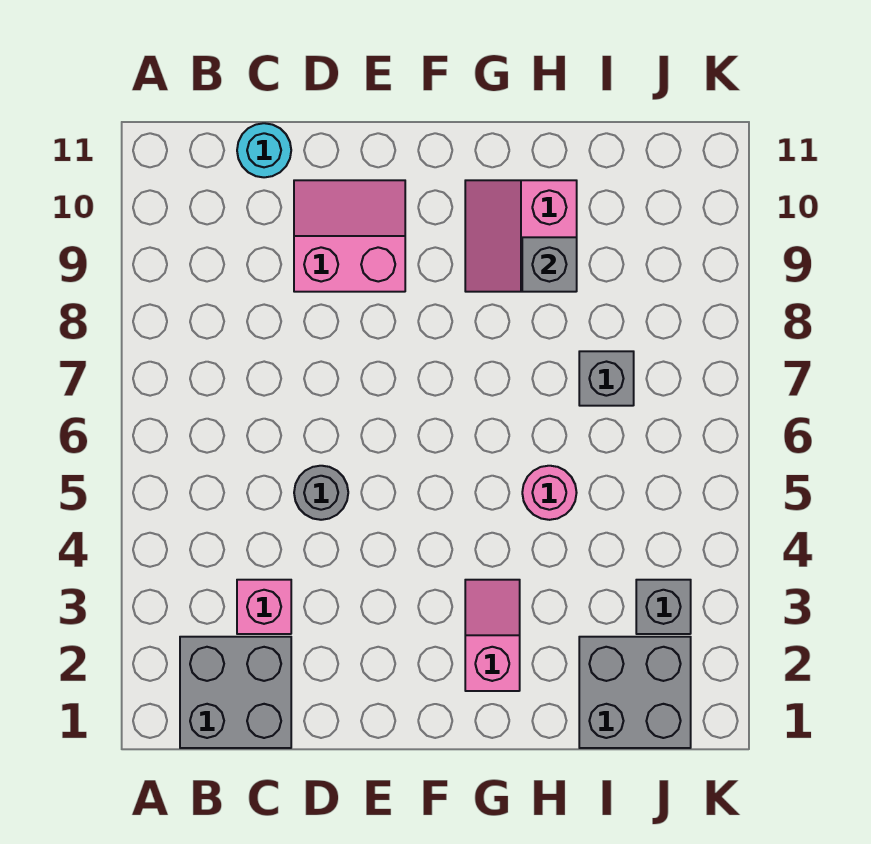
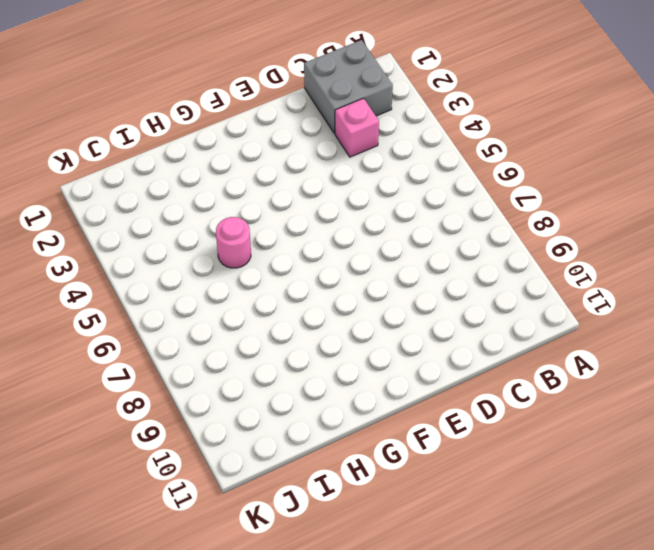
none -> cyan round brick C11 level 1
none -> grey round brick D5 level 1
none -> pink slope D9:E10 level 1 top 9

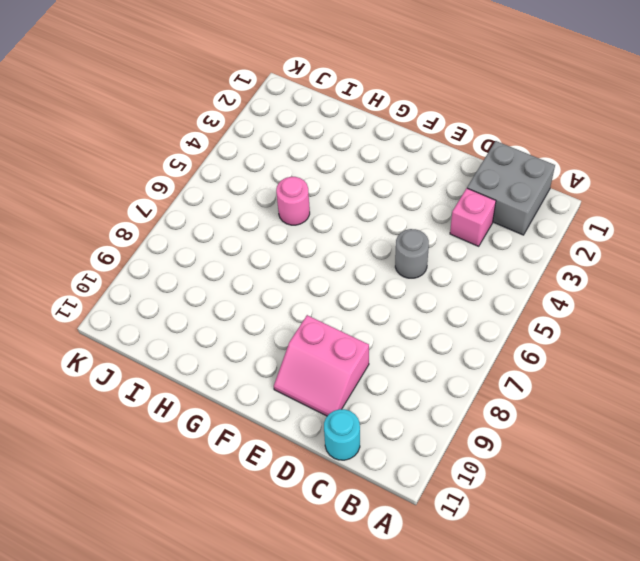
none -> pink slope G2:G3 level 1 top 2
none -> pink slope G9:H10 level 1 top H
none -> grey brick I1:J2 level 1

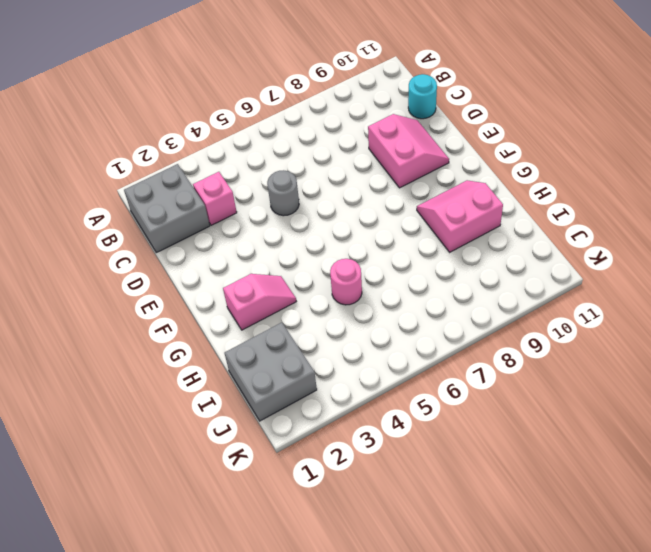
none -> grey brick I7 level 1
none -> grey brick J3 level 1
none -> grey brick H9 level 2

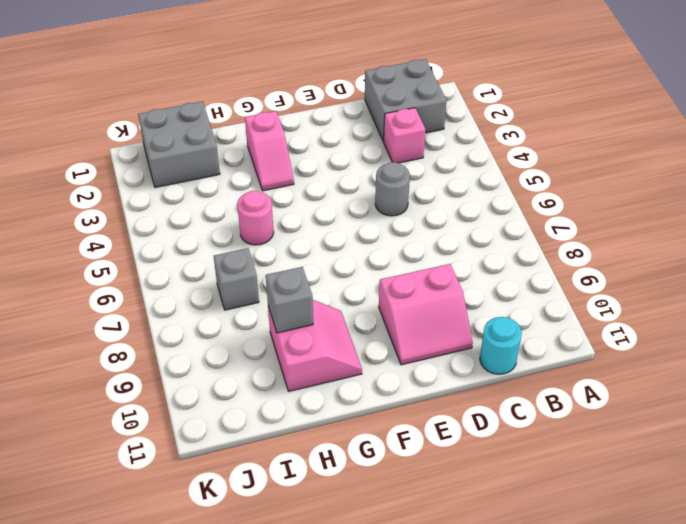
none -> grey brick J3 level 1

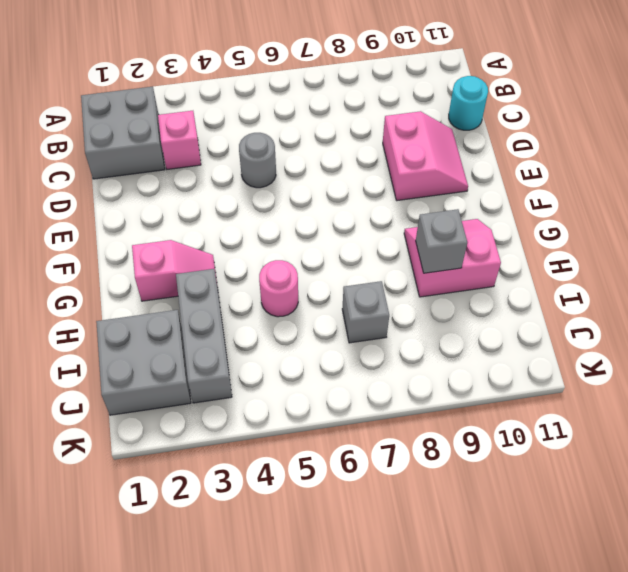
grey brick H3:J3 level 1 -> grey brick J3 level 1

